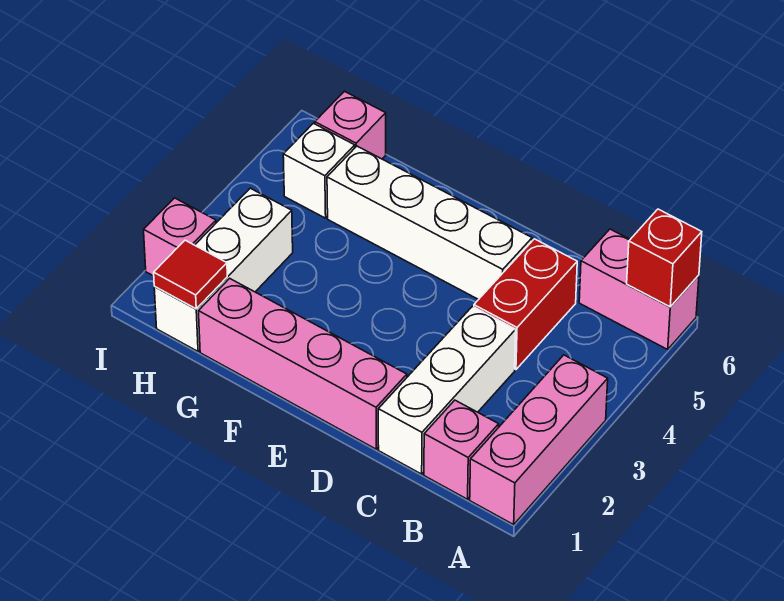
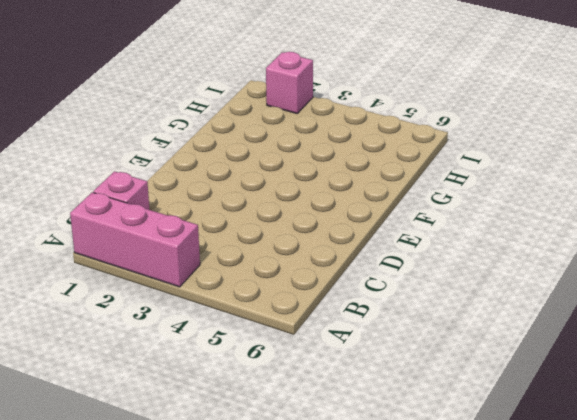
none -> pink brick A6:B6 level 1
none -> white brick C1:C3 level 1
none -> red brick C4:C5 level 1

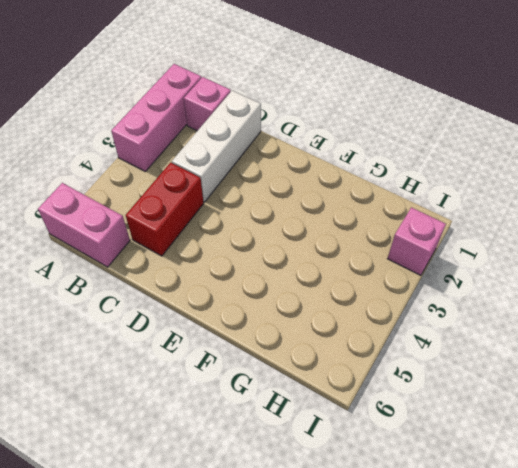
none -> pink brick D1:G1 level 1
none -> white brick D5:G5 level 1
none -> white brick H1:H3 level 1

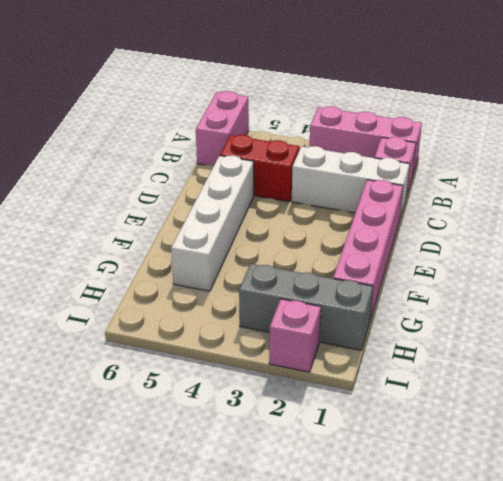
grey brick H1:H3 level 1 -> white brick H1:H3 level 1
none -> white brick H5 level 1
none -> pink brick H6 level 1
none -> red brick A6 level 2

